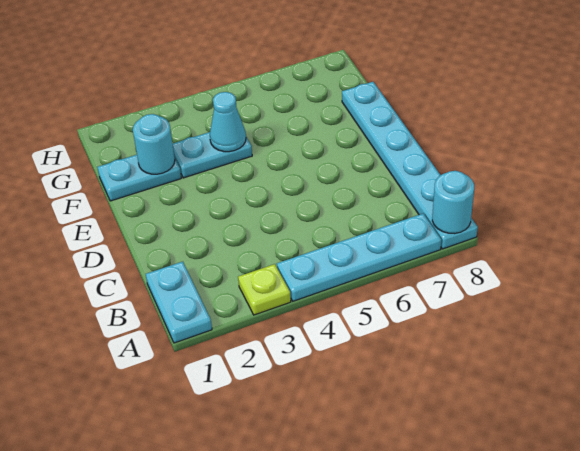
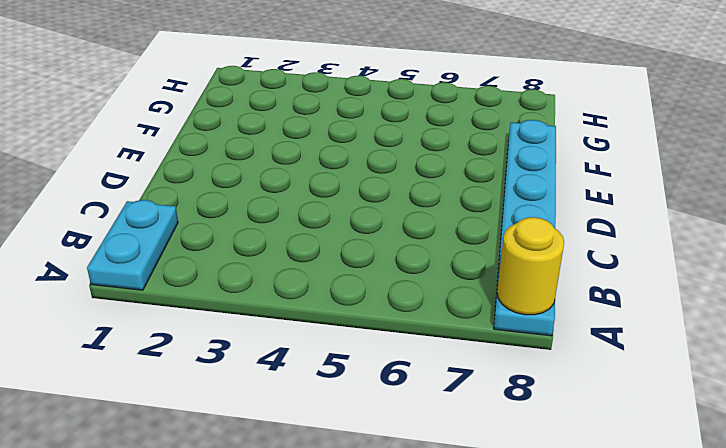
yellow round brick A8 level 2 -> cyan round brick A8 level 2
none -> lime plate A3 level 1
none -> cyan plate A4:A7 level 1

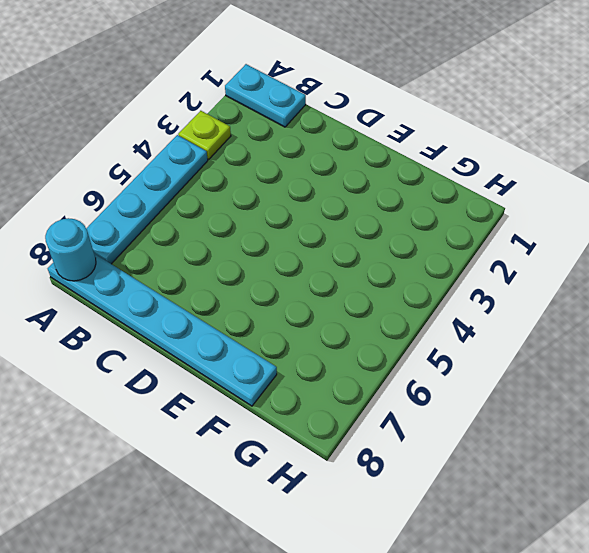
none -> cyan plate F1:F2 level 1
none -> cyan plate F3:F4 level 1

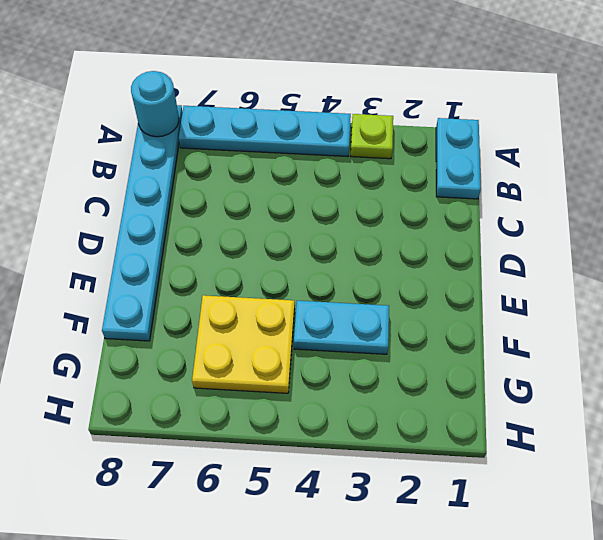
yellow plate F5:G6 level 1 -> none
none -> cyan plate F1:F2 level 1
none -> cyan round brick F2 level 2

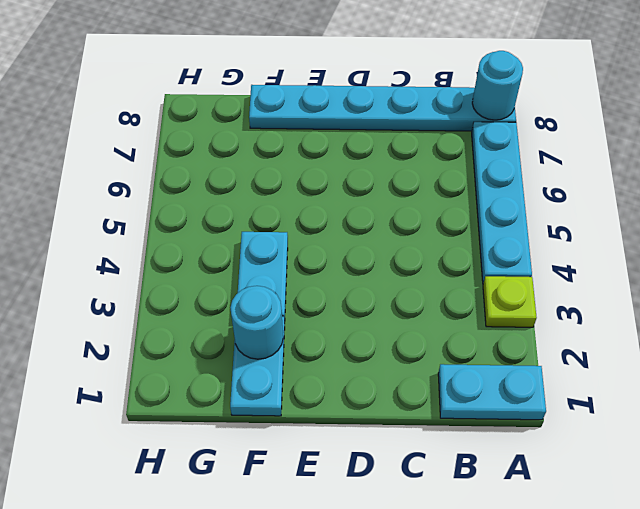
none -> cyan cone F4 level 2

